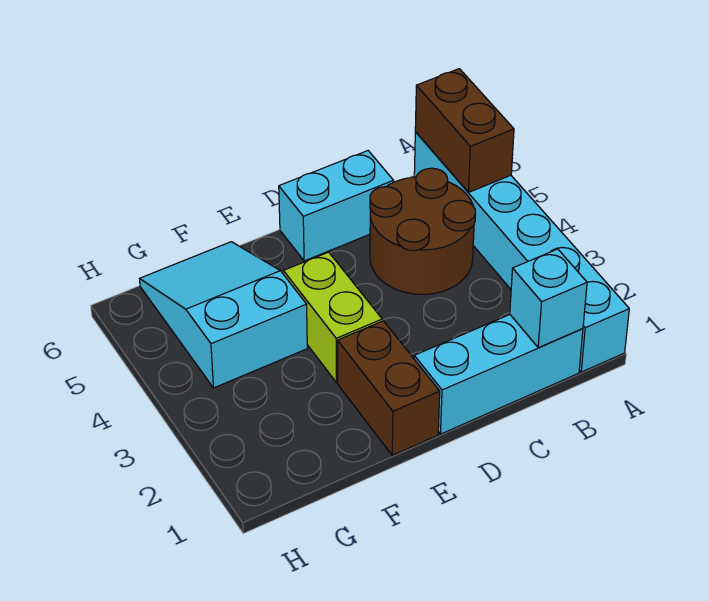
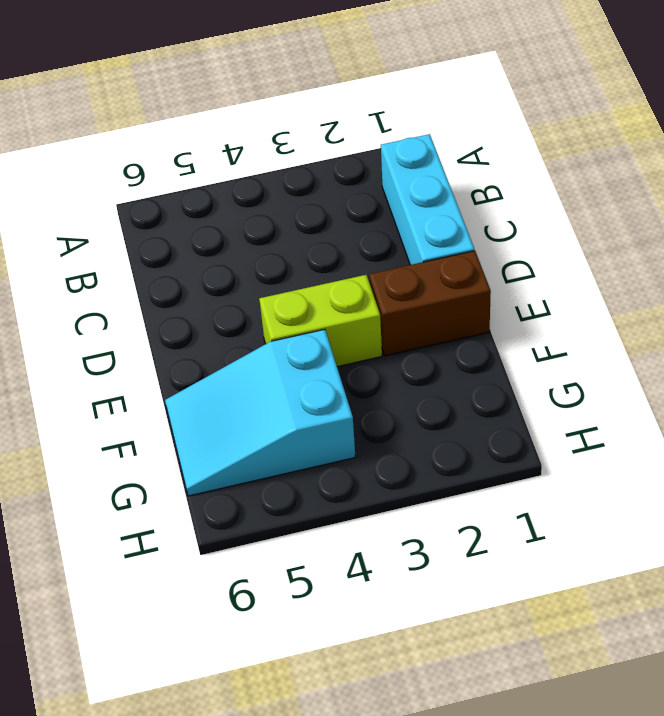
none -> cyan brick A1:A6 level 1
none -> brown round brick B4:C5 level 1

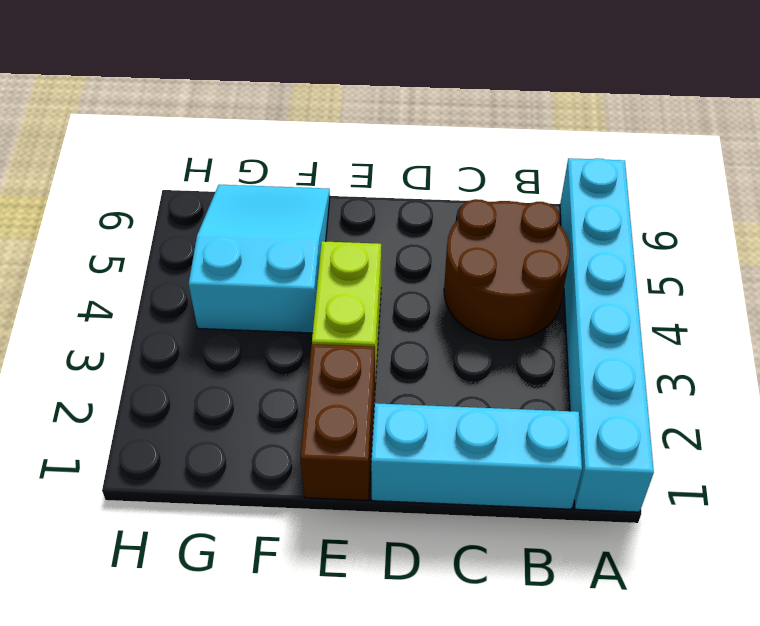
none -> cyan brick C6:D6 level 1
none -> brown brick A5:A6 level 2

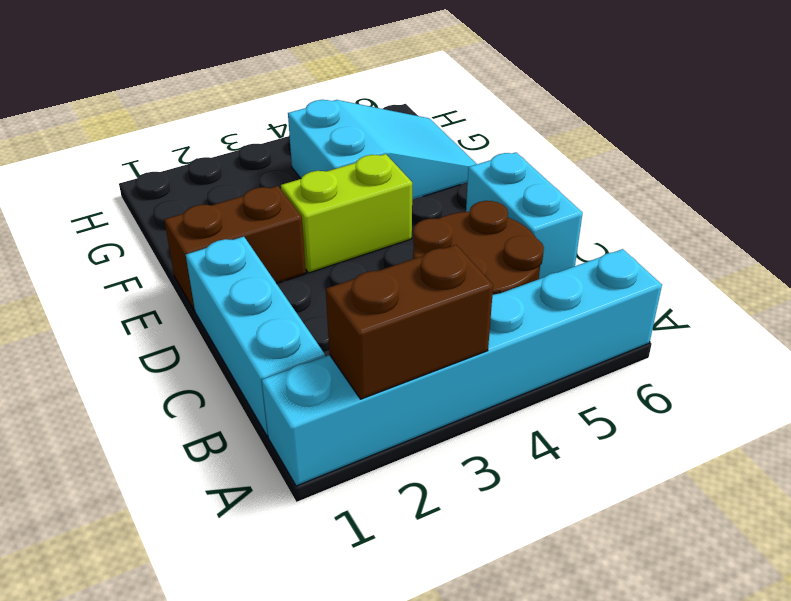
brown brick A2:A3 level 2 -> brown brick A5:A6 level 2
none -> cyan brick B1 level 2

